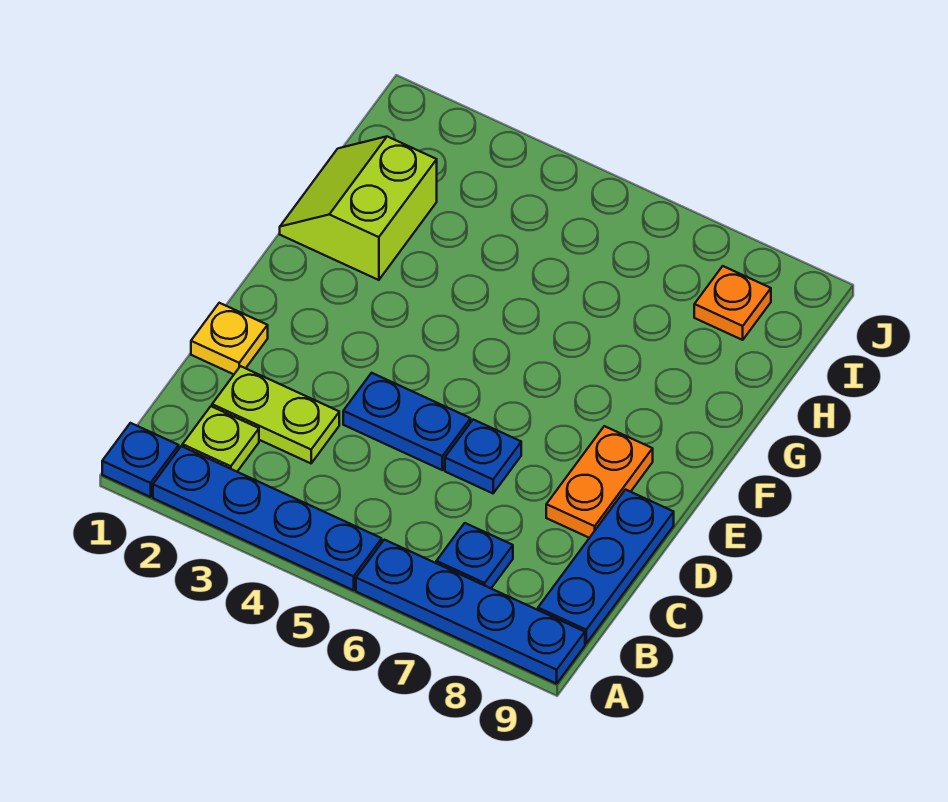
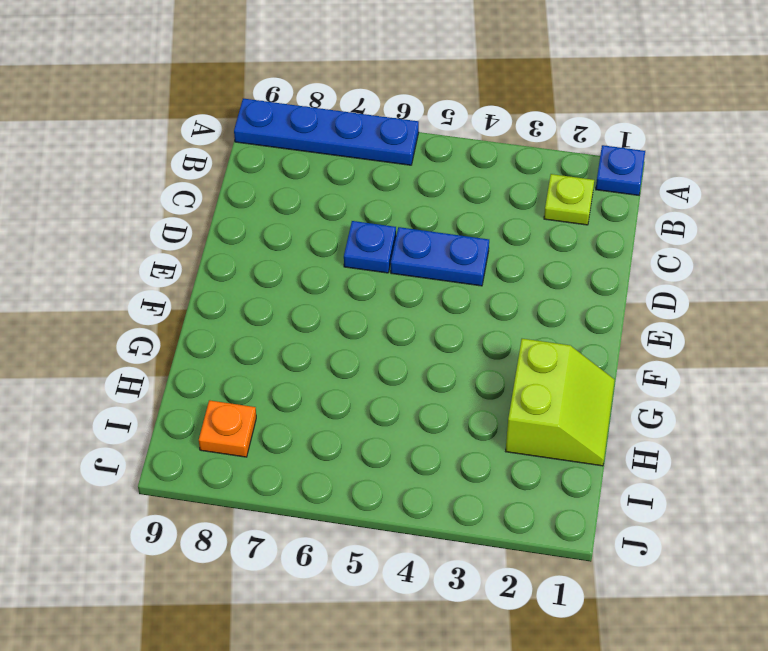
none -> blue plate A2:A5 level 1
none -> blue plate B7 level 1
none -> blue plate B9:D9 level 1

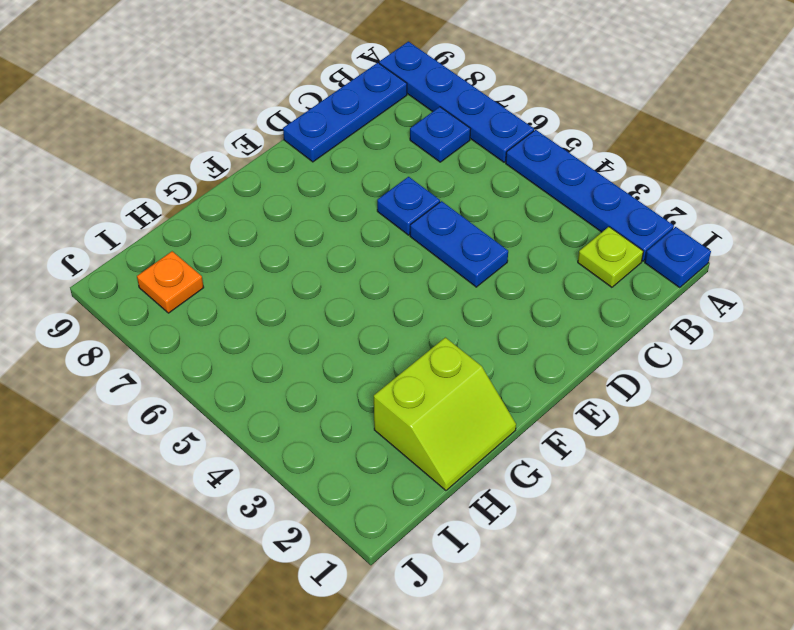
none -> lime plate C2:C3 level 1
none -> yellow plate D1 level 1
none -> orange plate D8:E8 level 1

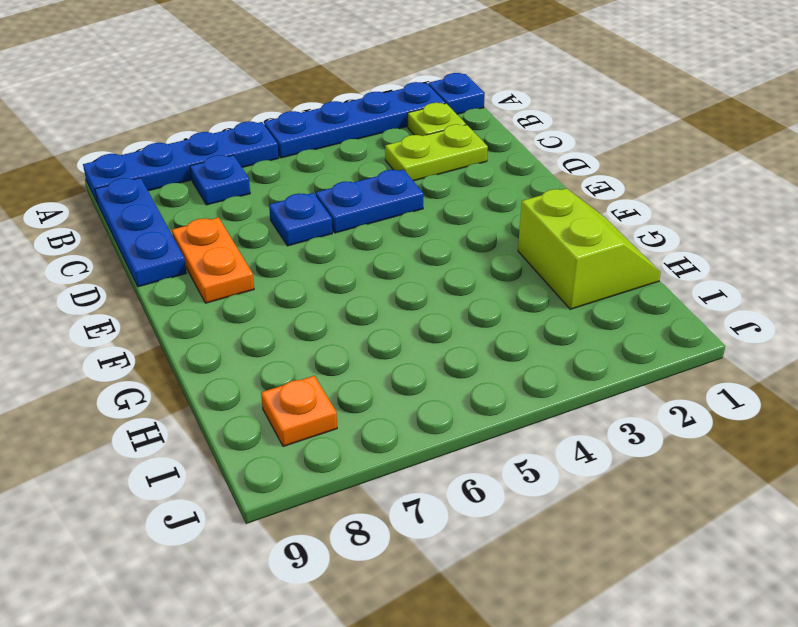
none -> yellow plate D1 level 1

